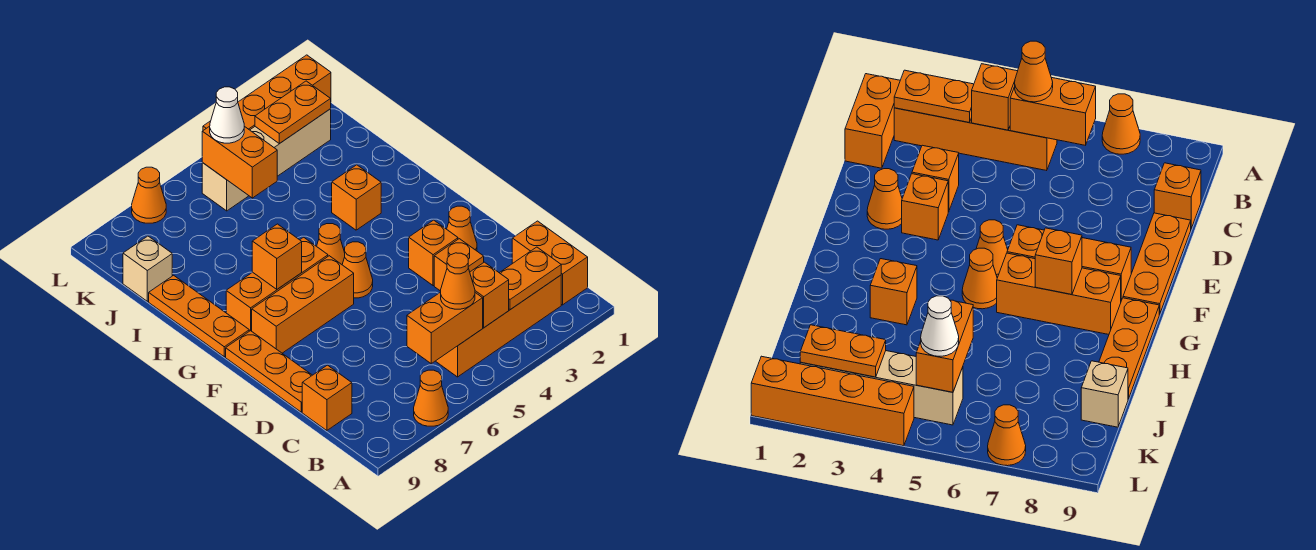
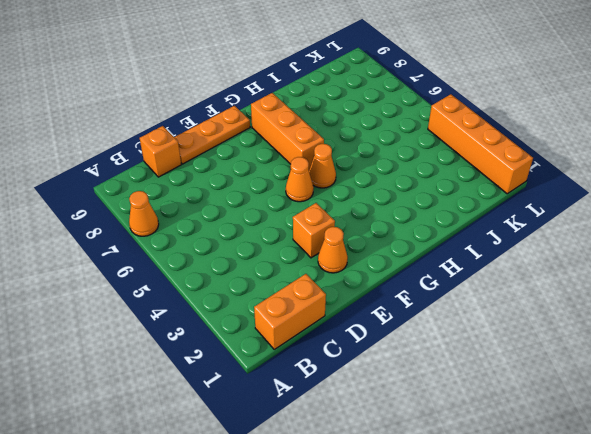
none -> orange brick B2:B5 level 1
none -> orange brick D3 level 1
none -> orange brick F6:F8 level 1

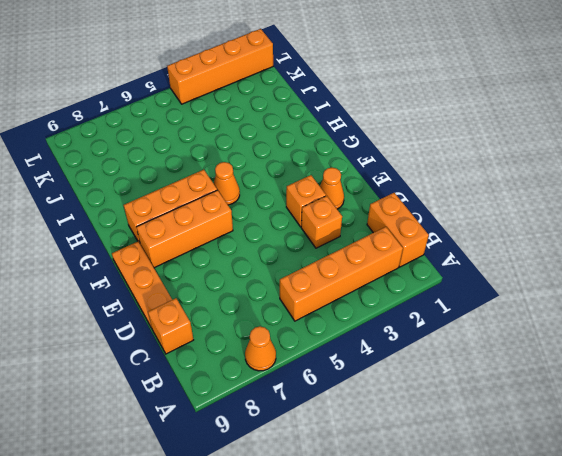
none -> orange cone F5 level 1
none -> orange plate G9:I9 level 1
none -> orange brick H3 level 1

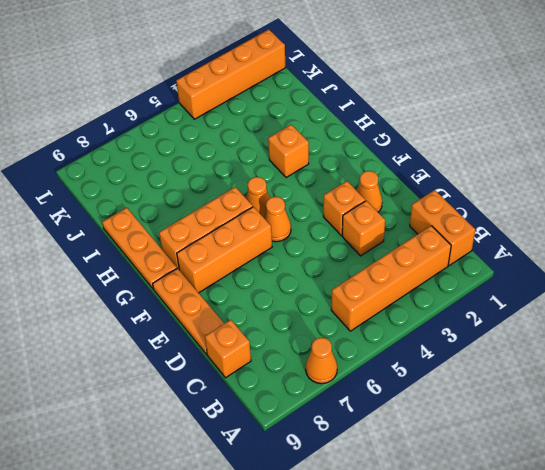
none -> tan brick J9 level 1
none -> tan brick K2:K5 level 1
none -> orange cone L7 level 1

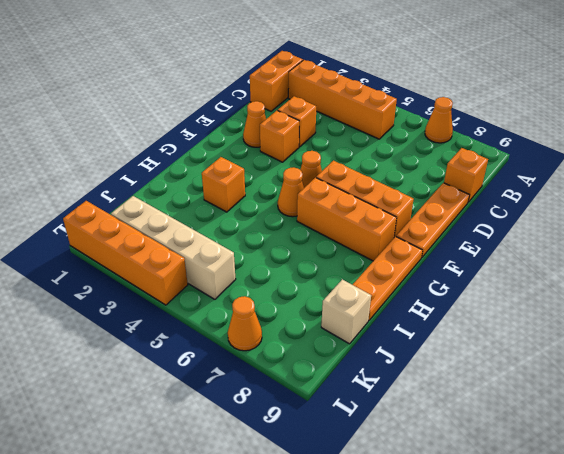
none -> orange plate B2:B3 level 2
none -> orange brick B4 level 2
none -> orange brick B5:B6 level 2

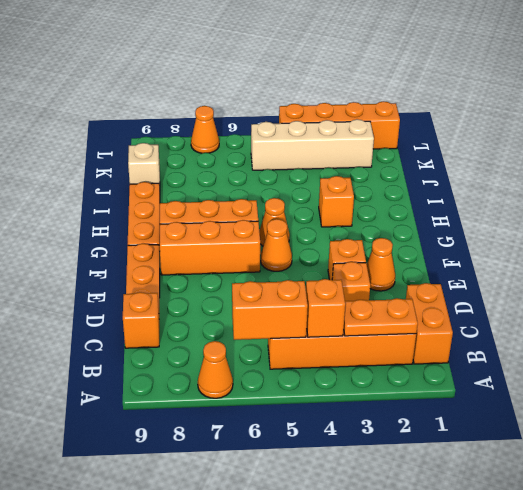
none -> orange brick G7 level 2
none -> orange brick J5:K5 level 2
none -> orange plate K2:K3 level 2

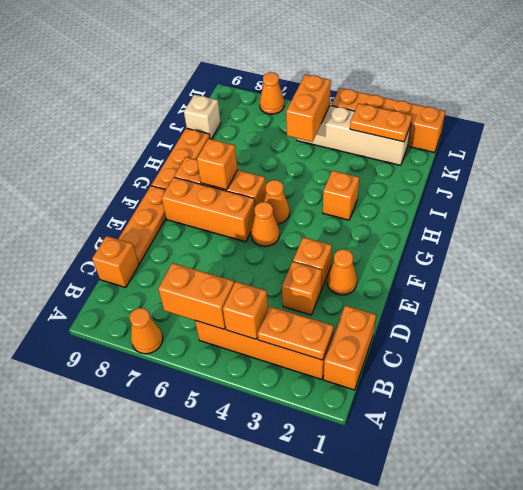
none -> orange cone B5 level 3
none -> white cone K5 level 3

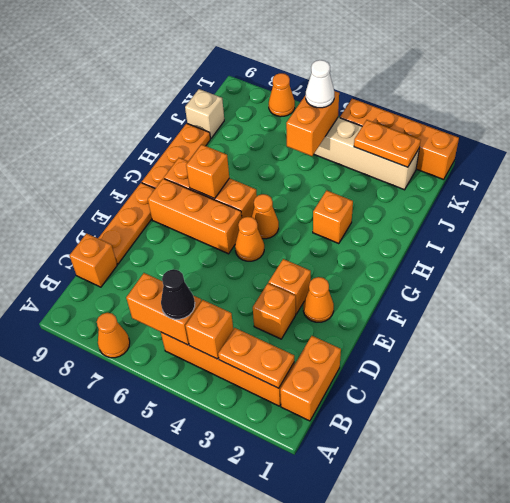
black cone B5 level 3 -> orange cone B5 level 3

